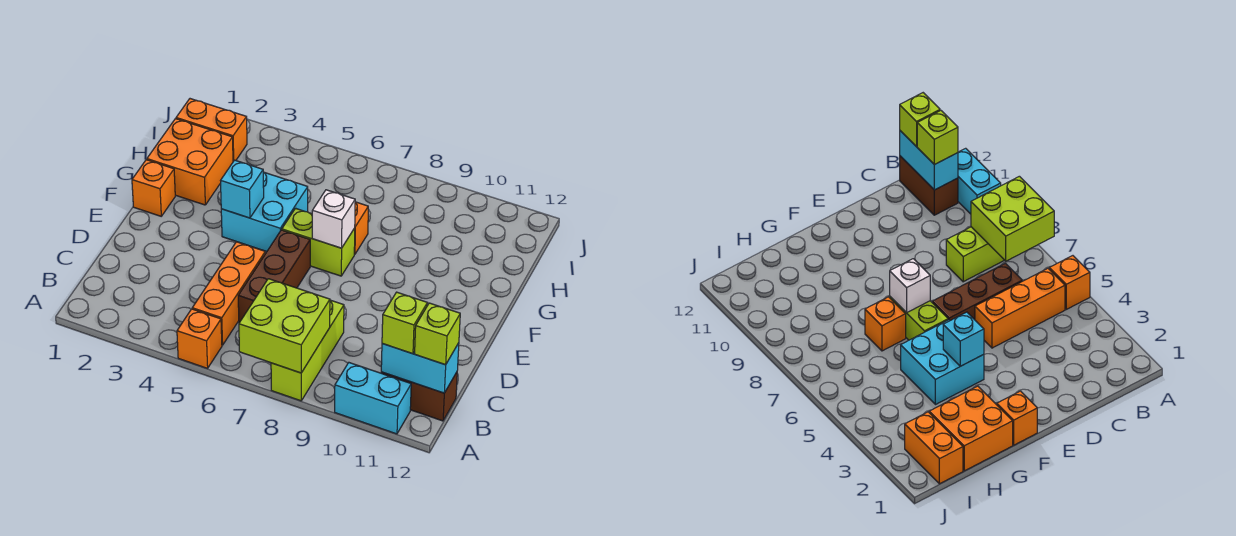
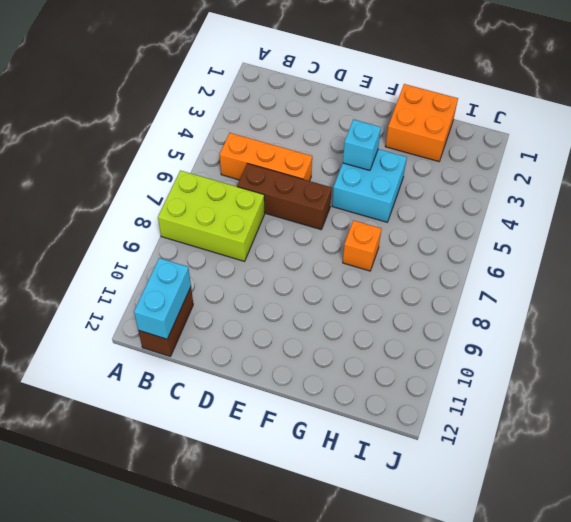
lime brick A7:C8 level 1 -> lime brick A8:C8 level 1
none -> orange brick A5 level 1
none -> cyan brick A10:A11 level 1
none -> orange brick F1 level 1

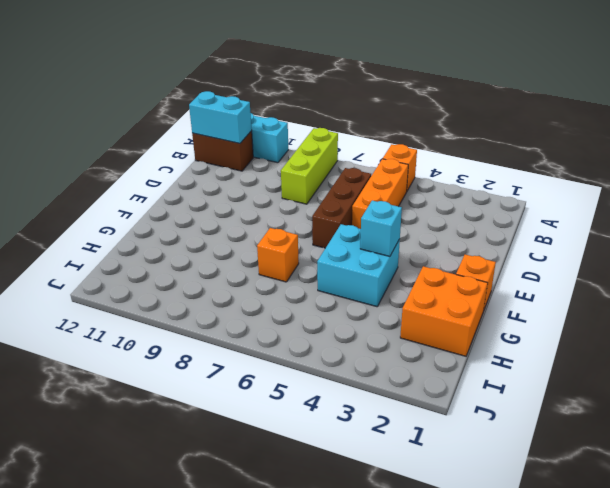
none -> lime brick F6:F7 level 1
none -> orange brick I1:I2 level 1
none -> lime brick A7:B8 level 2

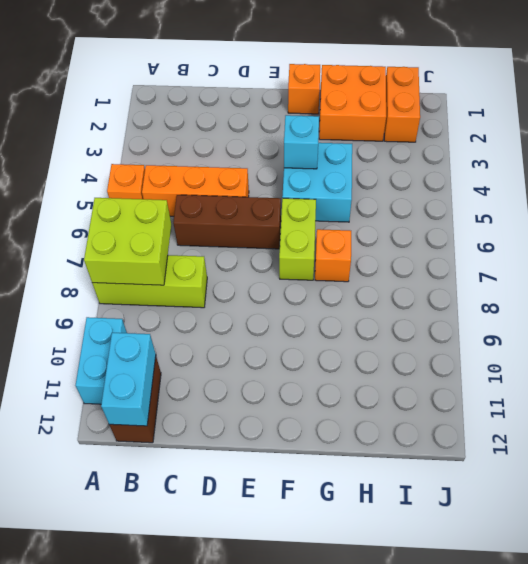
none -> white brick F7 level 2
none -> lime brick B11 level 3
none -> lime brick B12 level 3

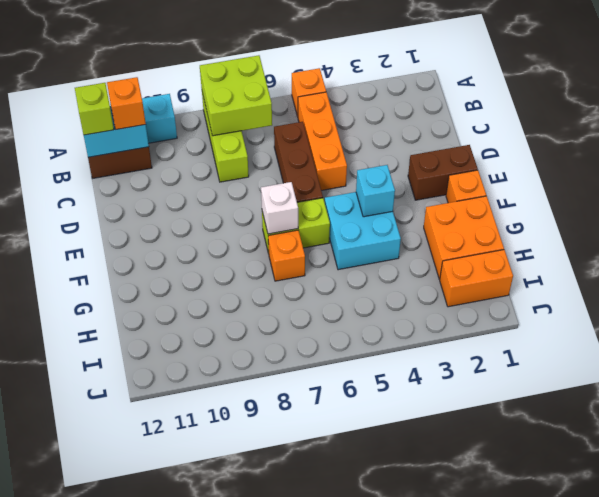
orange brick B11 level 3 -> lime brick B11 level 3
brown brick E1:E2 level 1 -> none

